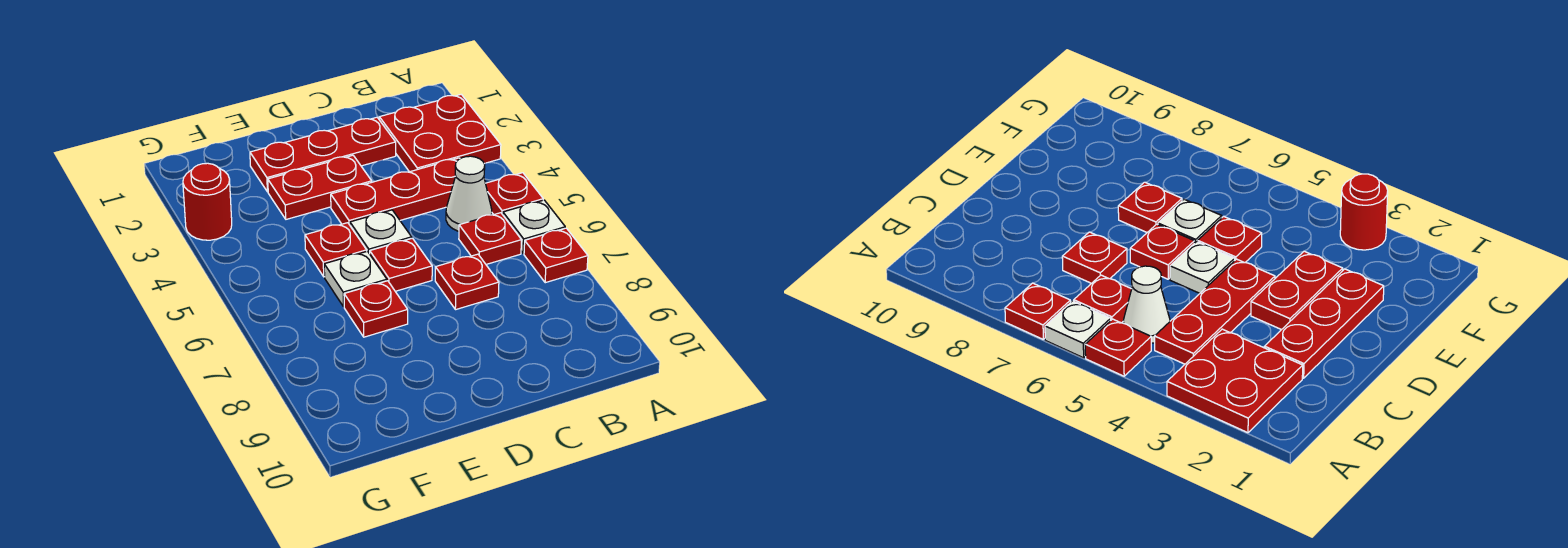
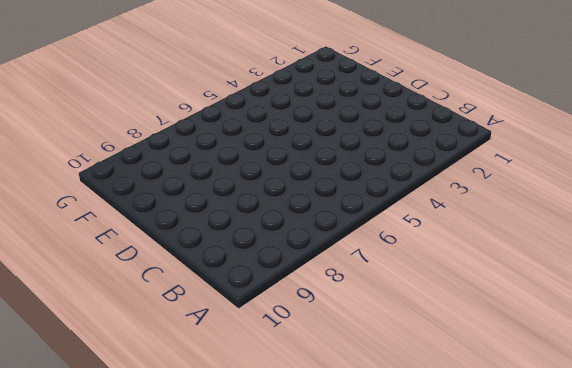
none -> red plate A2:B3 level 1
none -> red plate A5 level 1
none -> white plate A6 level 1

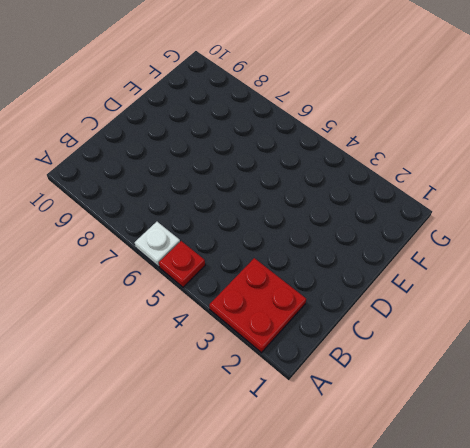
none -> red plate A7 level 1
none -> red plate B4:D4 level 1
none -> white cone B5 level 1

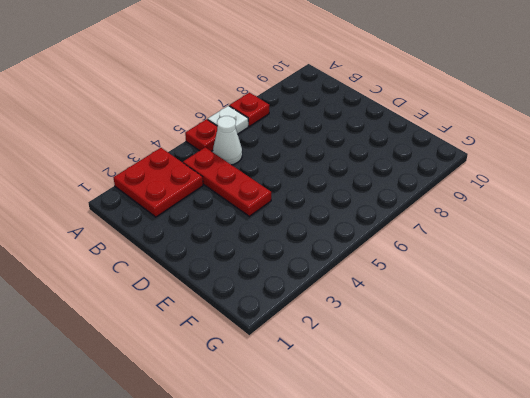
none -> red plate B6 level 1
none -> red plate C2:E2 level 1
none -> red plate C7 level 1

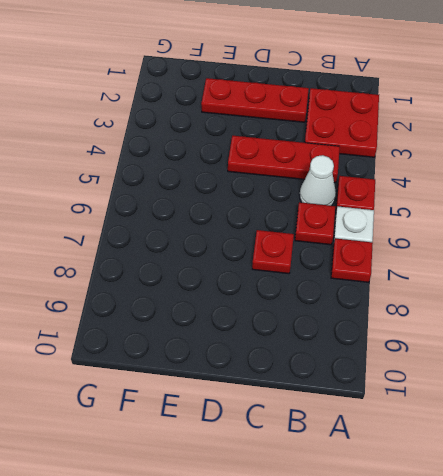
none -> red plate D3:E3 level 1
none -> white plate D5 level 1
none -> red plate D6 level 1

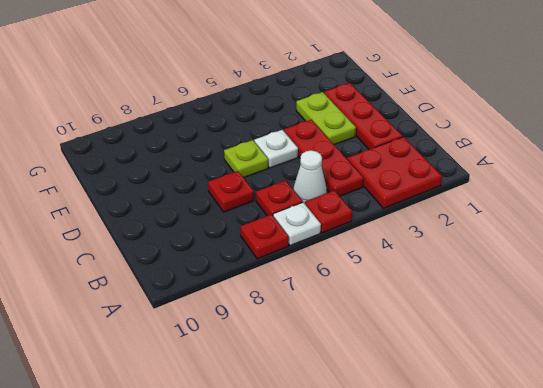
lime plate D3:E3 level 1 -> red plate D3:E3 level 1
lime plate D6 level 1 -> red plate D6 level 1
none -> red plate E5 level 1
none -> white plate E6 level 1
none -> red plate E7 level 1

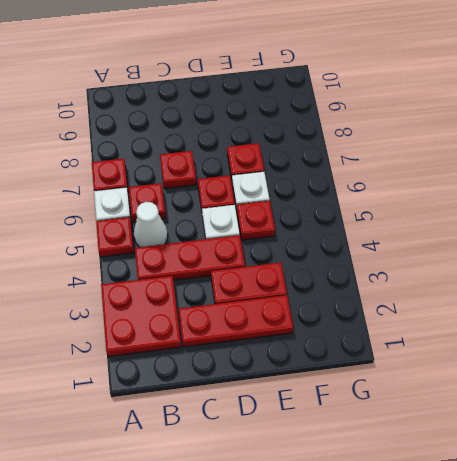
none -> red round brick G3 level 1

